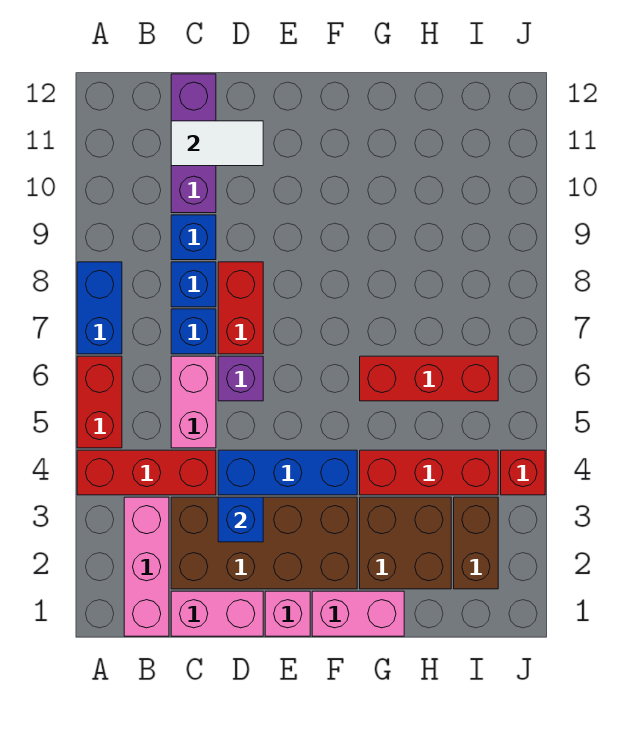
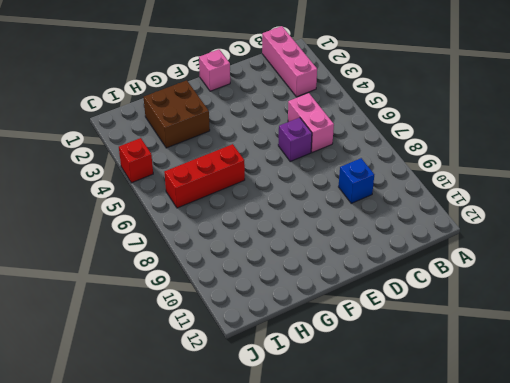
none -> red brick A4:C4 level 1
none -> red brick A5:A6 level 1
none -> blue brick A7:A8 level 1

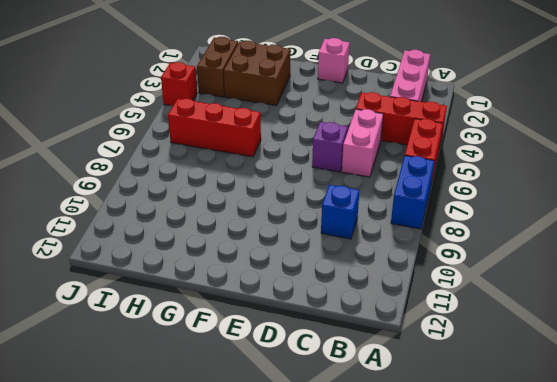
none -> pink brick C1:D1 level 1
none -> brown brick C2:F3 level 1
none -> blue brick C7 level 1

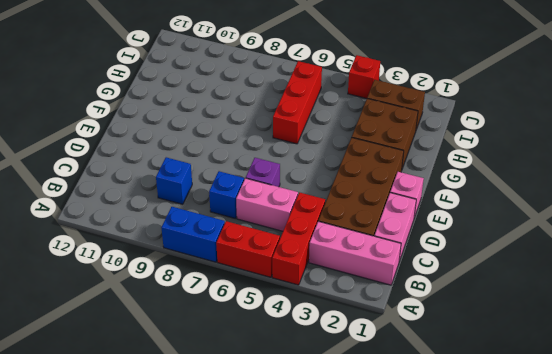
none -> blue brick C8 level 1
none -> purple brick C10:C12 level 1
none -> blue brick D4:F4 level 1

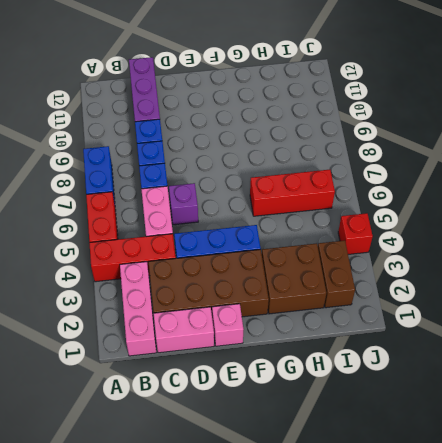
none -> red brick D7:D8 level 1
none -> pink brick F1:G1 level 1
none -> red brick G4:I4 level 1

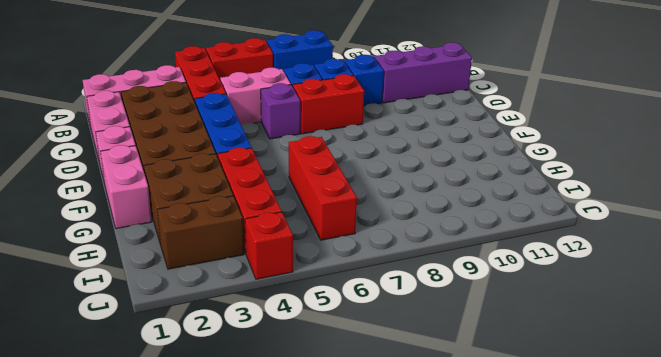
none -> white tile C11:D11 level 2
none -> blue brick D3 level 2

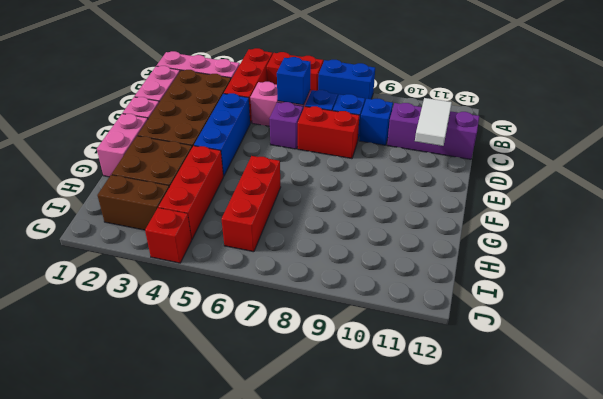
blue brick C6 level 2 -> blue brick D3 level 2

